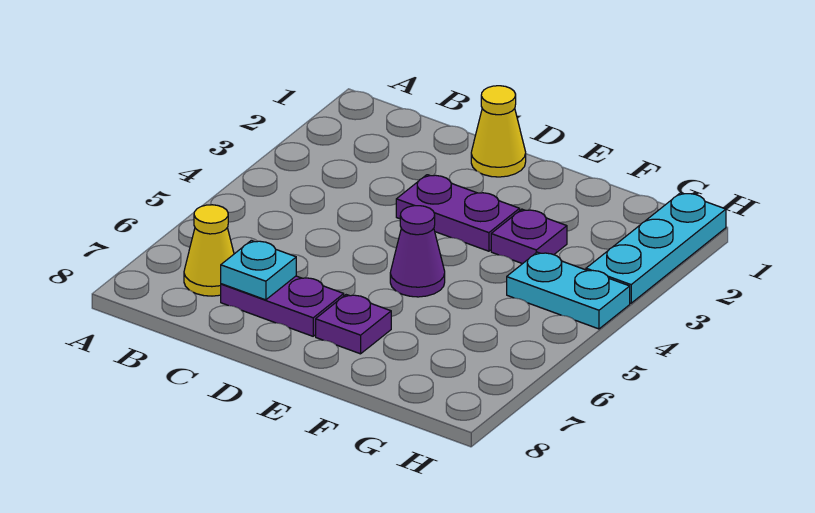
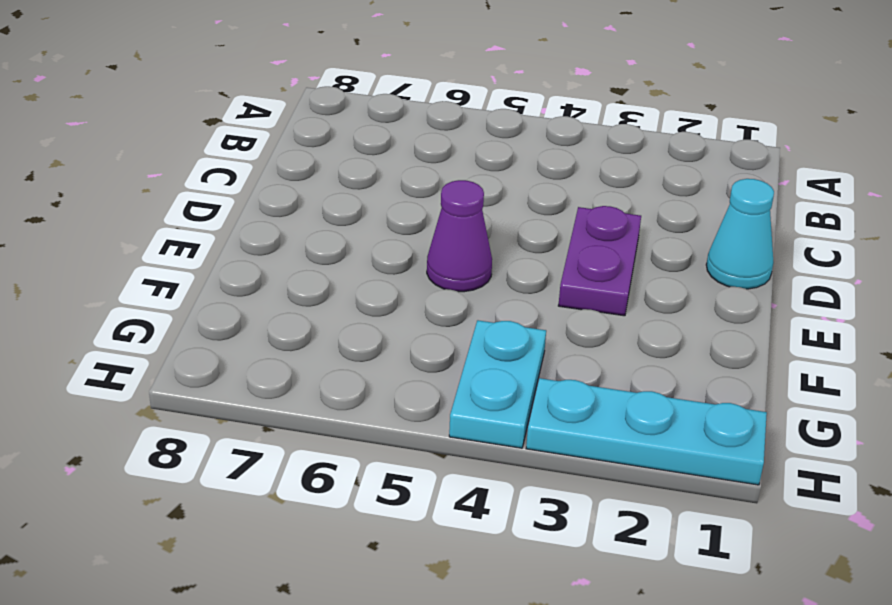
cyan cone D1 level 1 -> yellow cone D1 level 1
none -> yellow cone B7 level 1
none -> purple plate C7:D7 level 1

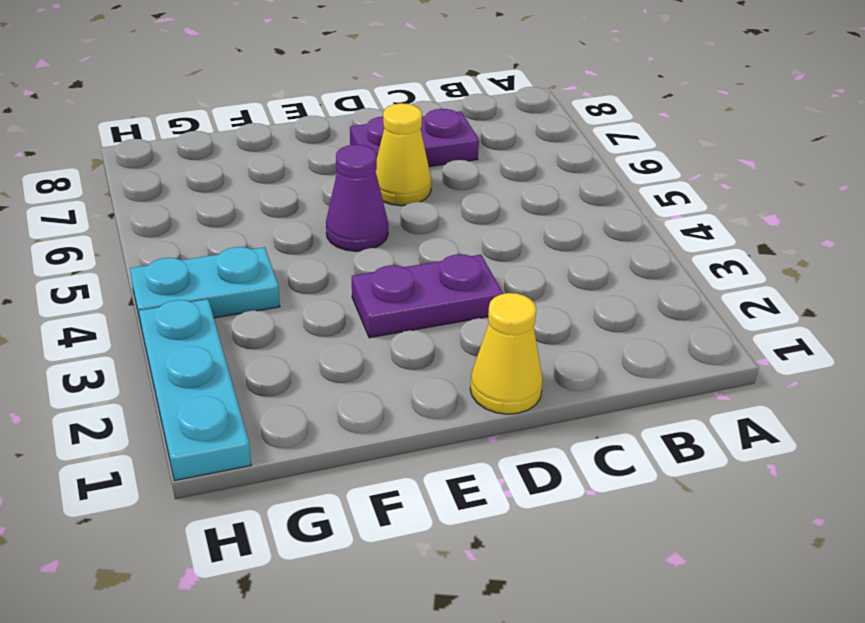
yellow cone D6 level 1 -> yellow cone B7 level 1
none -> purple plate E7 level 1
none -> purple plate F3 level 1

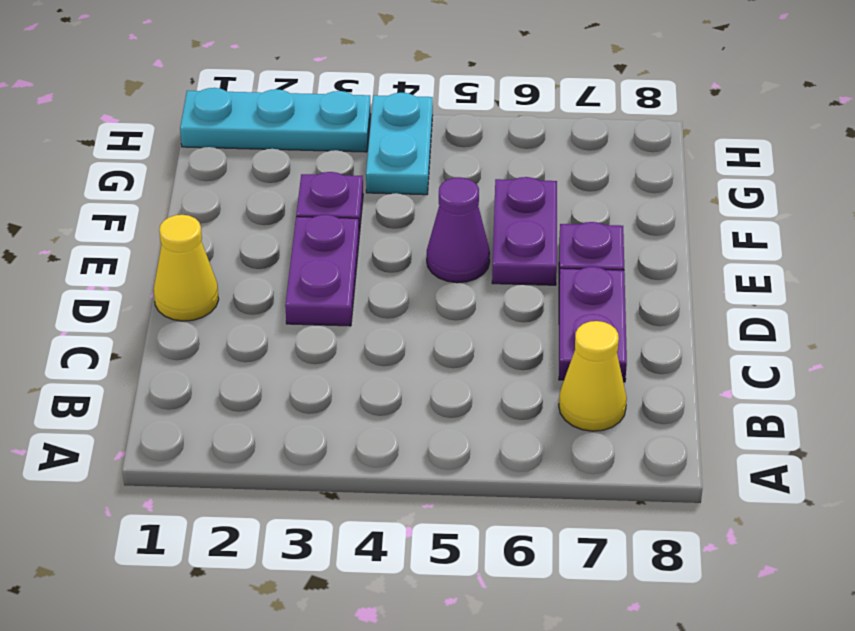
purple plate E6:F6 level 1 -> none
none -> cyan plate C7 level 2

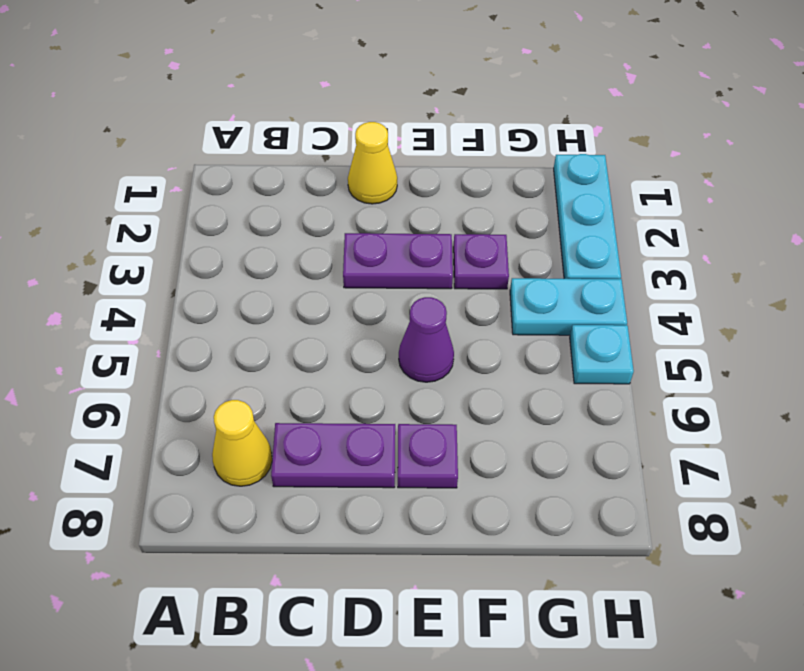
cyan plate H5 level 1 -> cyan plate C7 level 2

